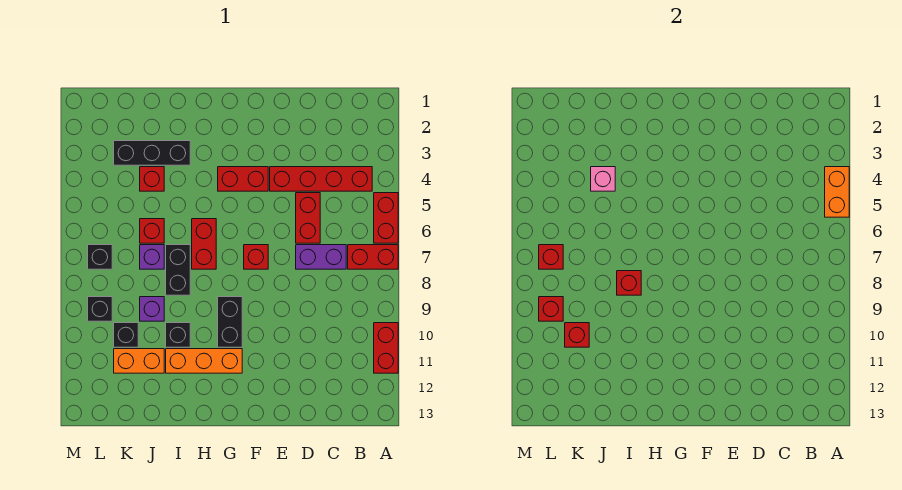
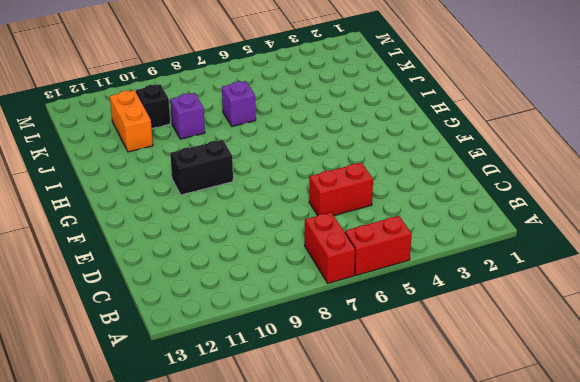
none -> red brick A10:A11 level 1
none -> red brick B4:E4 level 1
none -> purple brick C7:D7 level 1

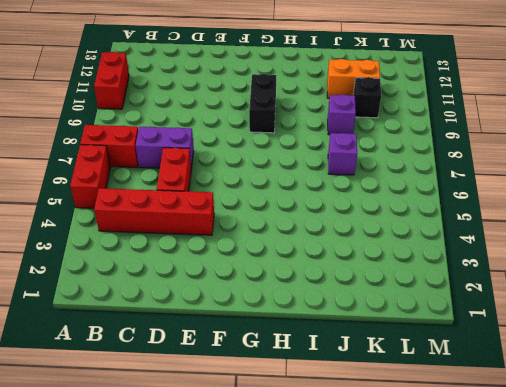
none -> red brick F4:G4 level 1
none -> red brick F7 level 1
none -> orange brick G11:I11 level 1

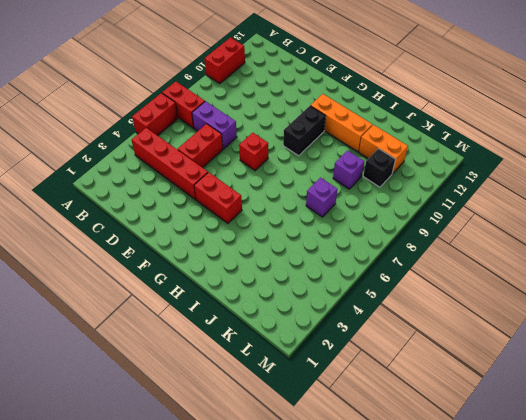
none -> red brick H6:H7 level 1
none -> black brick I3:K3 level 1
none -> black brick I7:I8 level 1

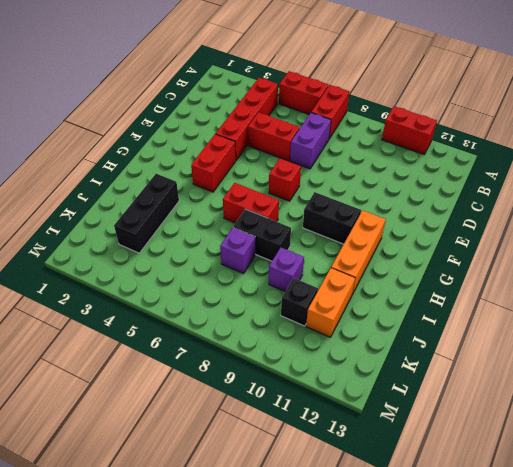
none -> black brick I10 level 1
none -> red brick J4 level 1
none -> red brick J6 level 1

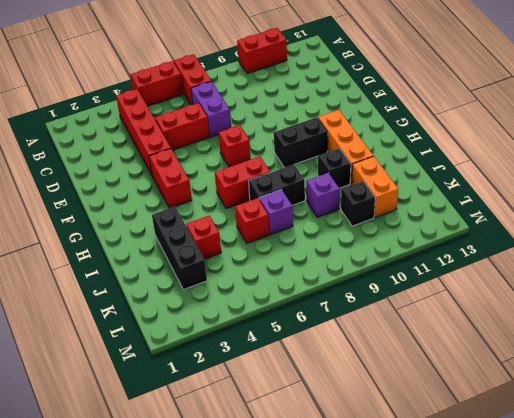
none -> black brick L7 level 1
none -> black brick L9 level 1
none -> orange brick A4:A5 level 2

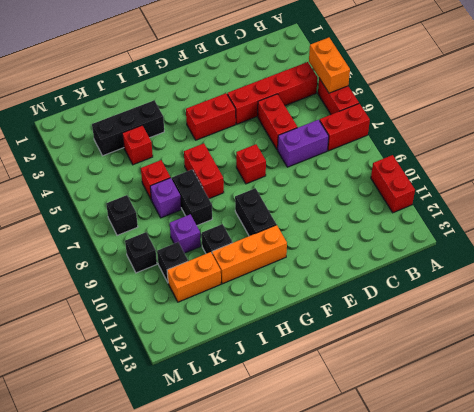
none -> red brick I8 level 2
none -> pink brick J4 level 2
none -> red brick K10 level 2

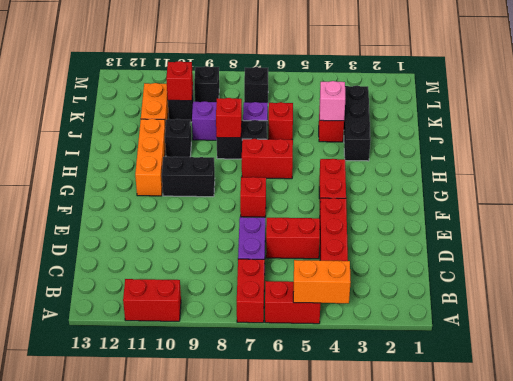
none -> red brick L7 level 2
none -> red brick L9 level 2

